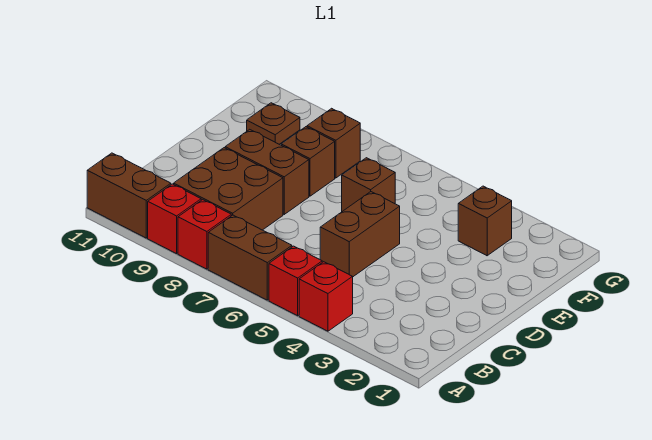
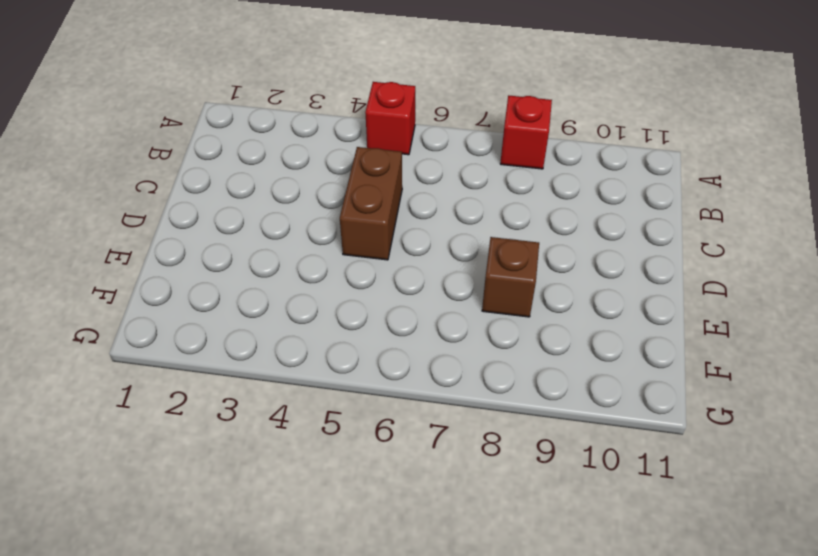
none -> red brick A4 level 1
none -> brown brick A6:A7 level 1
none -> red brick A9 level 1

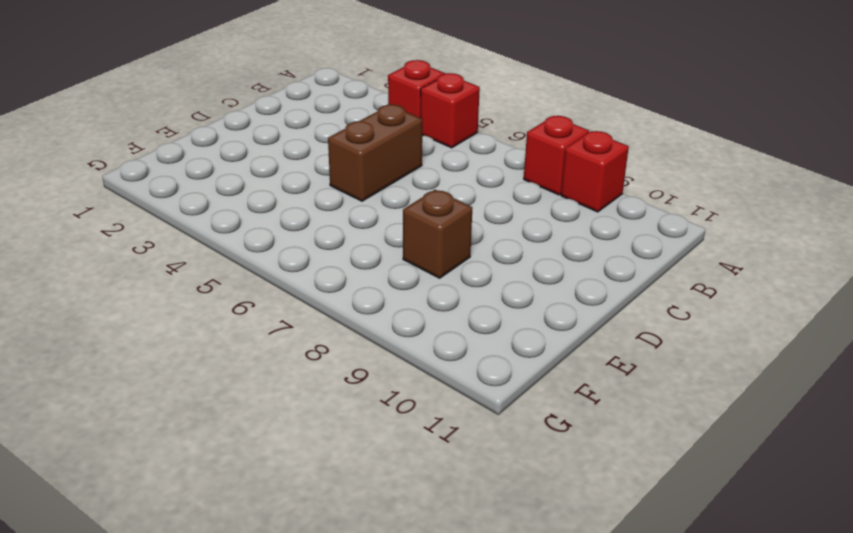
none -> brown brick A6:A7 level 1
none -> brown brick A10:A11 level 1
none -> brown brick B8:C9 level 1

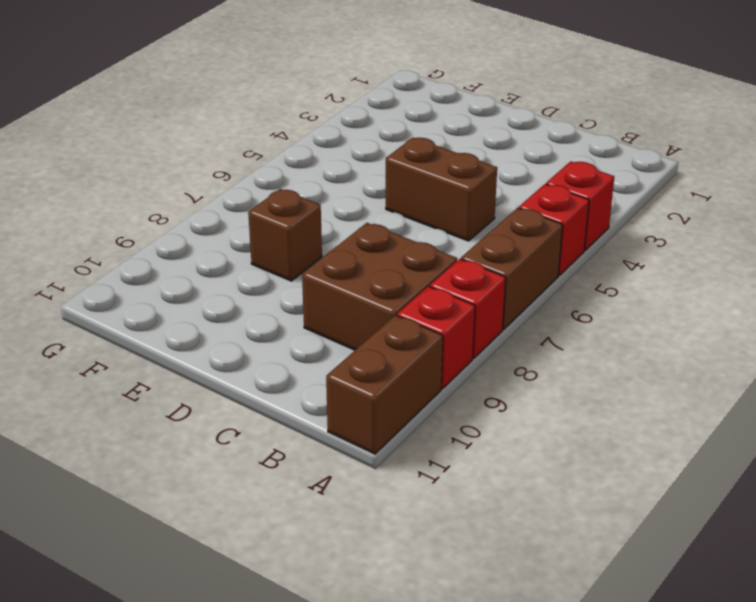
none -> brown brick D8:D9 level 1
none -> brown brick E6 level 1
none -> brown brick F3 level 1

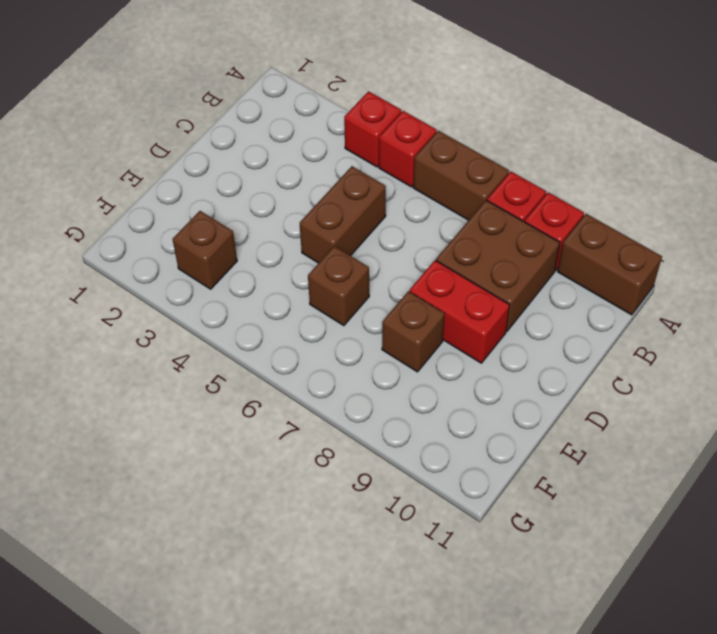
red brick D8:D9 level 1 -> brown brick D8:D9 level 1
none -> brown brick F8 level 1
none -> brown plate F10 level 1

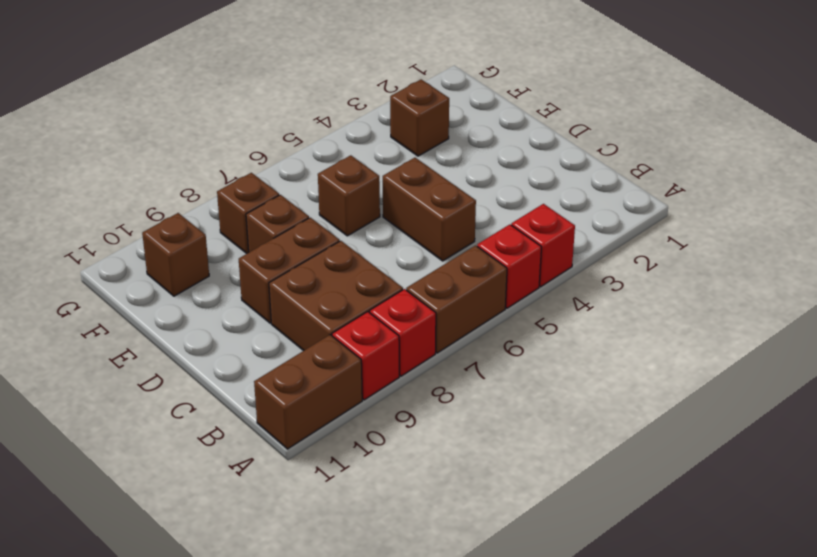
brown brick F10 level 1 -> brown plate F10 level 1

